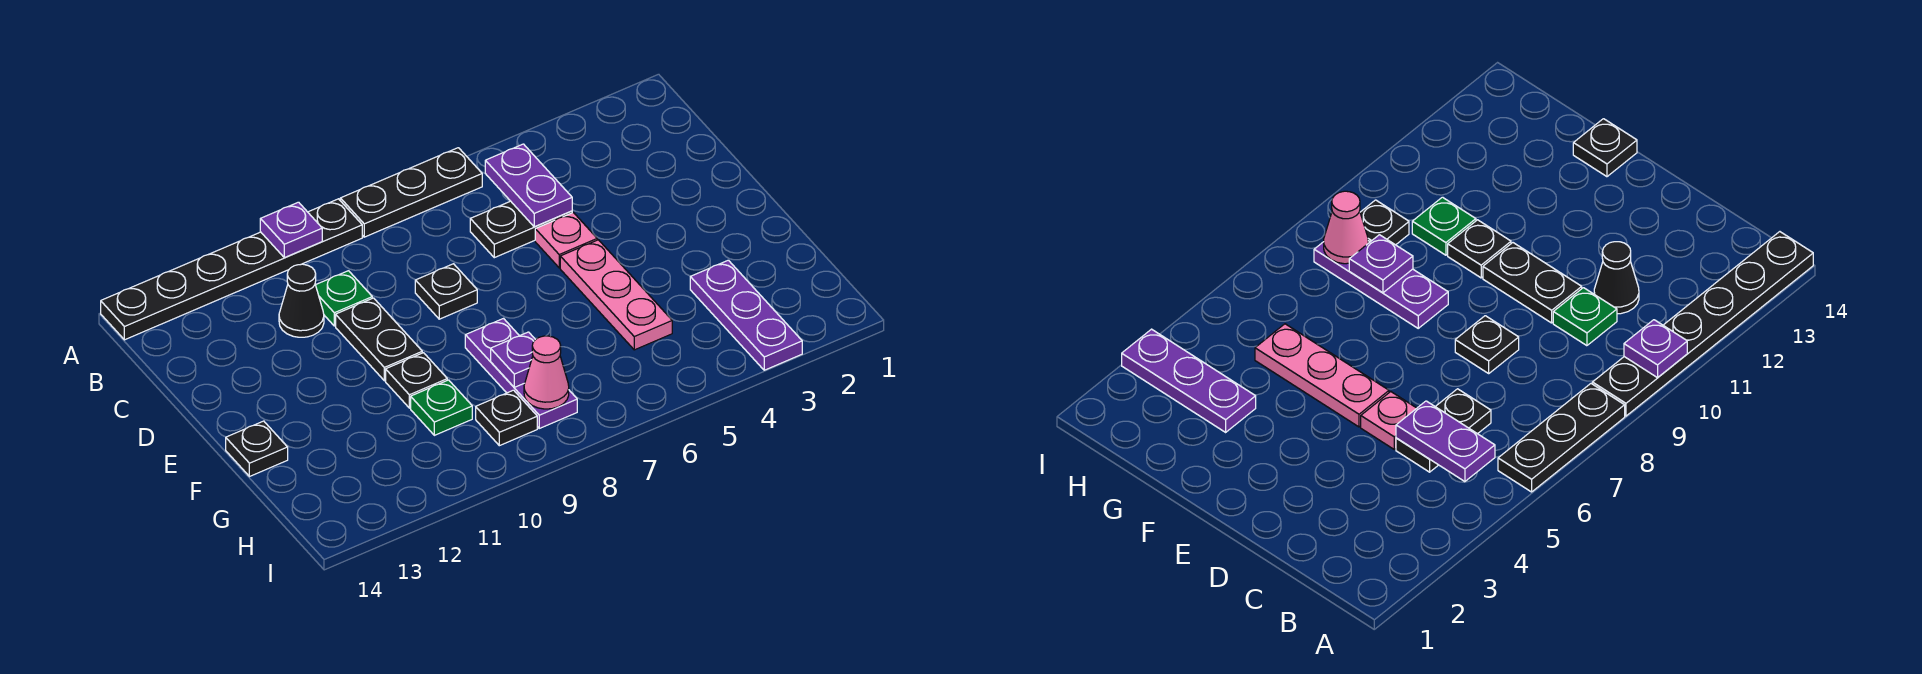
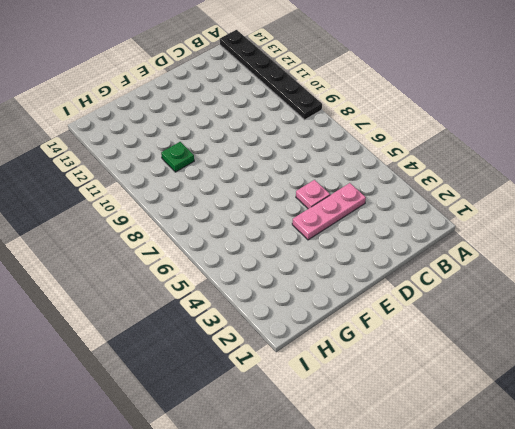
pink plate C4:E4 level 1 -> pink plate E5:G5 level 1
none -> black plate A6:A8 level 1
none -> black plate C5:C6 level 1
none -> green plate C10 level 1

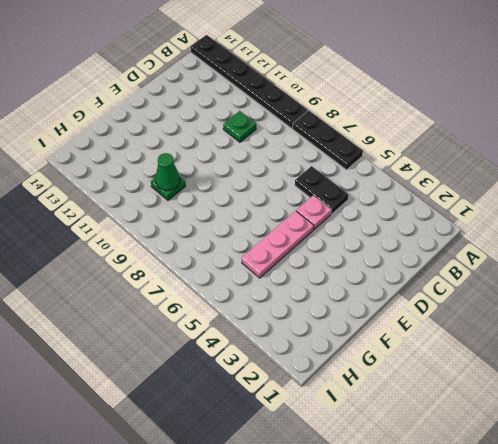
green cone G10 level 2 -> none
none -> black cone C11 level 1
none -> black plate D8 level 1
none -> black plate D10:E10 level 1

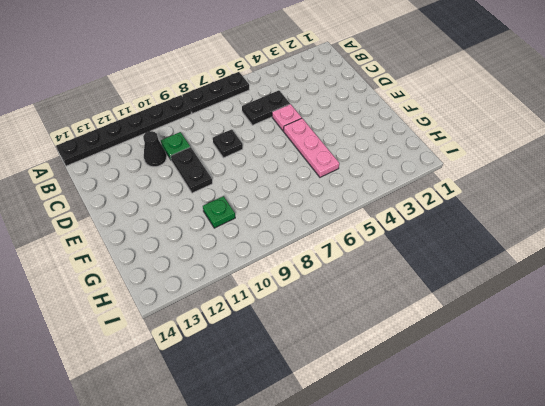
none -> purple plate F8:H8 level 1
none -> black plate F10 level 1
none -> black plate F14 level 1

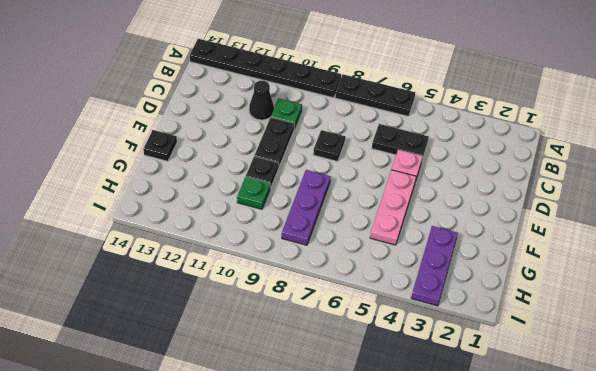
none -> black plate H9 level 1
none -> purple plate A10 level 2
none -> purple plate B5:C5 level 2

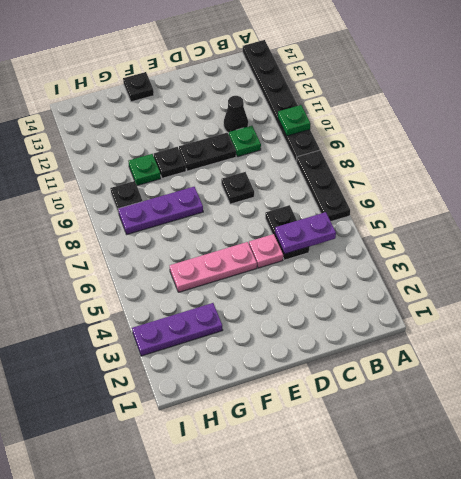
green plate A10 level 2 -> purple plate A10 level 2
none -> purple plate G8 level 2
none -> pink cone H8 level 2

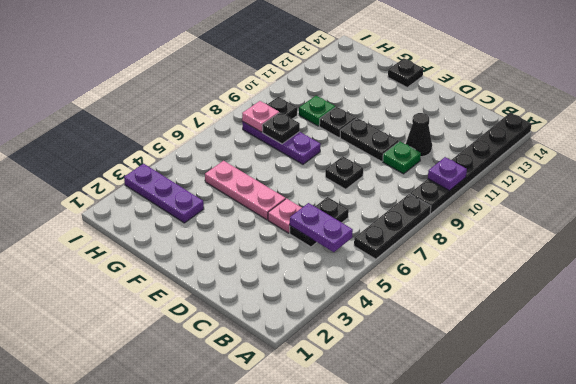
black plate G8 level 2 -> purple plate G8 level 2
pink plate H8 level 2 -> pink cone H8 level 2

